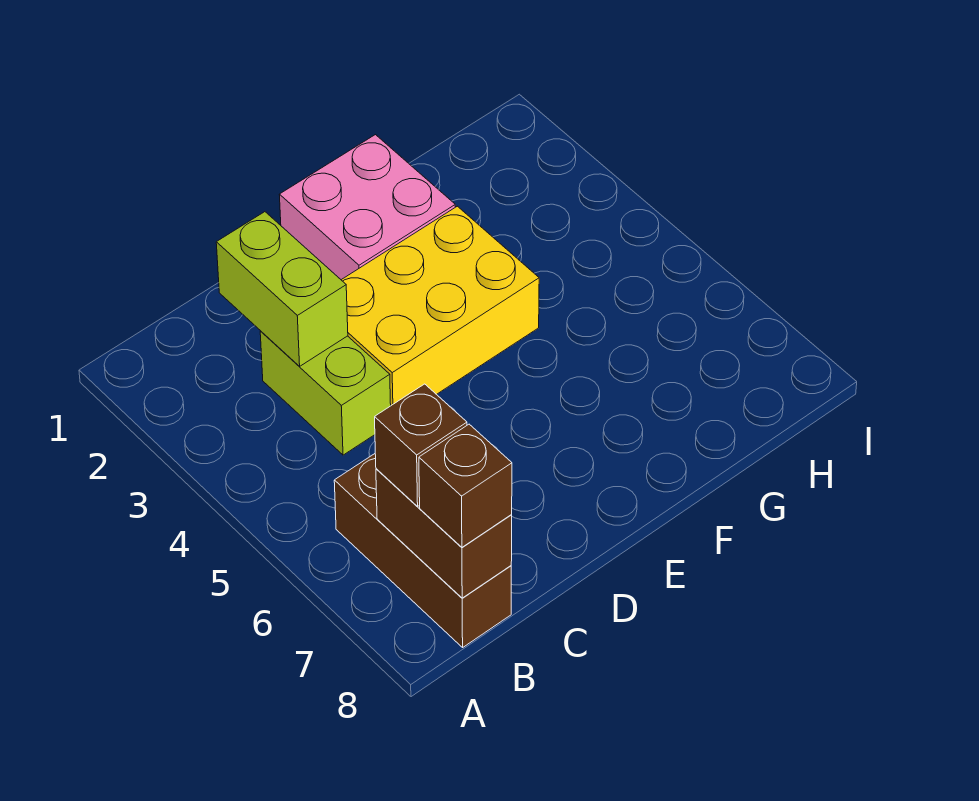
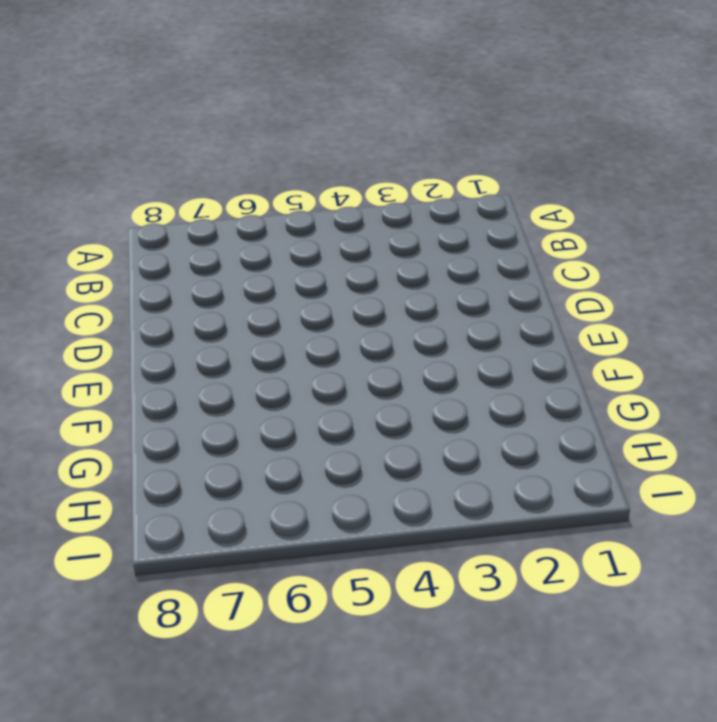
none -> brown brick B6:B8 level 1
none -> lime brick C3:C4 level 1

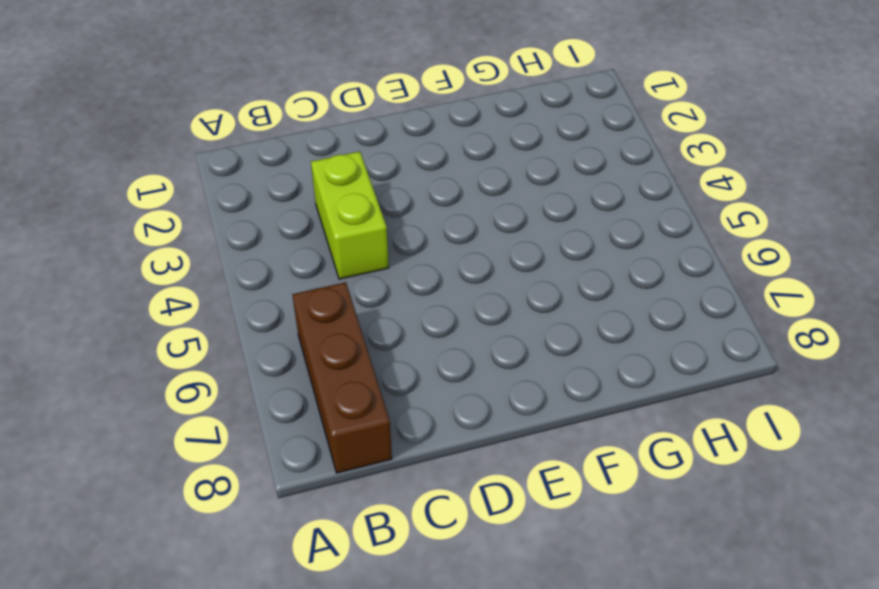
none -> yellow brick D3:F4 level 1
none -> pink brick E1:F2 level 1

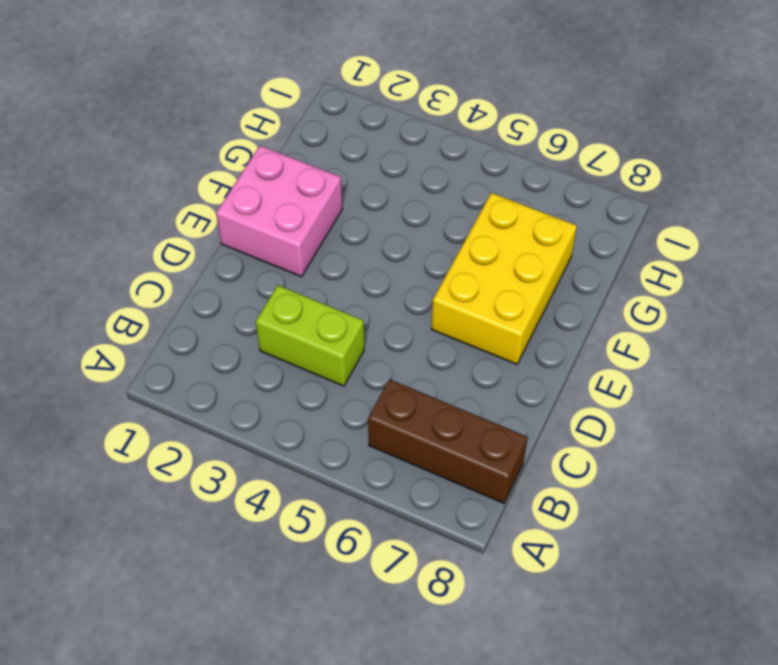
yellow brick E6:G7 level 1 -> yellow brick D3:F4 level 1
none -> brown brick B7:B8 level 2
none -> lime brick C2:C3 level 2

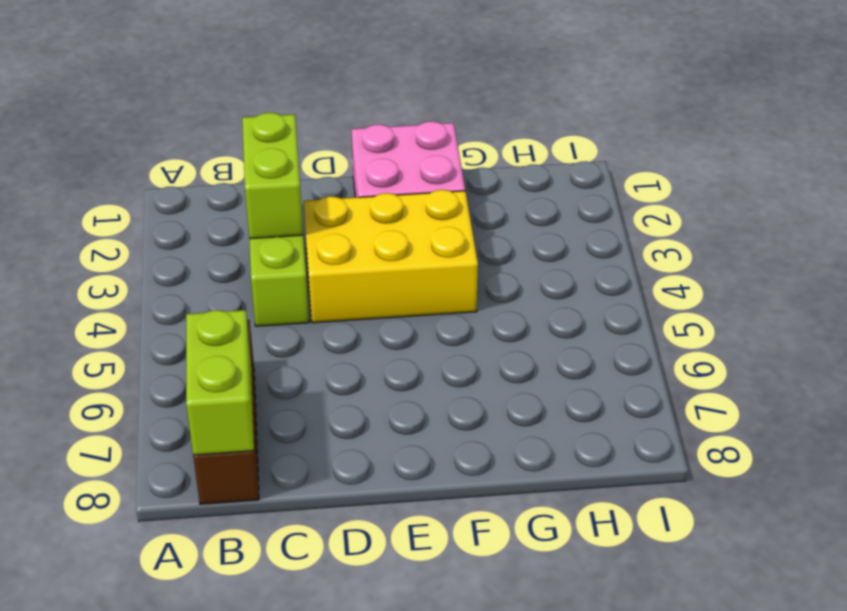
lime brick B7:B8 level 2 -> brown brick B7:B8 level 2
none -> brown brick B7 level 3
none -> brown brick B8 level 3

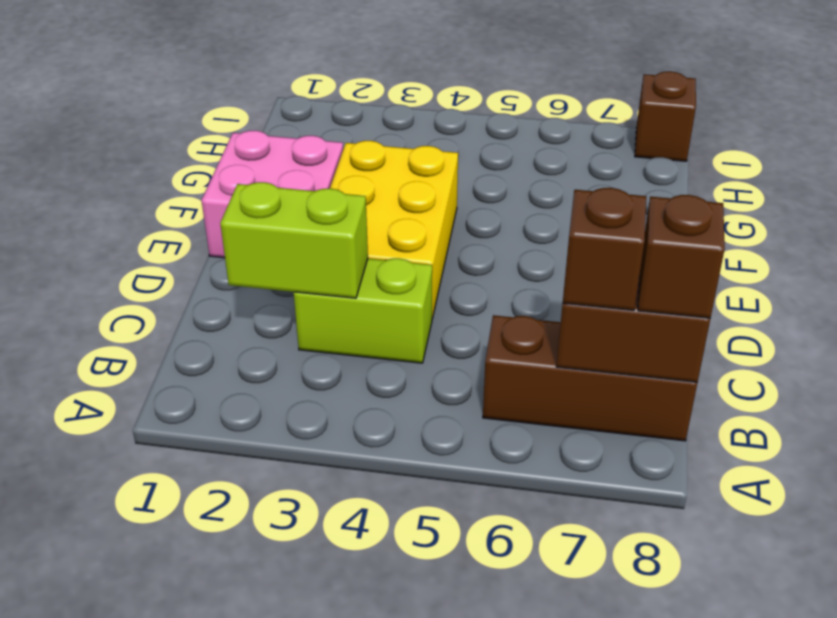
brown brick I8 level 1 -> none

